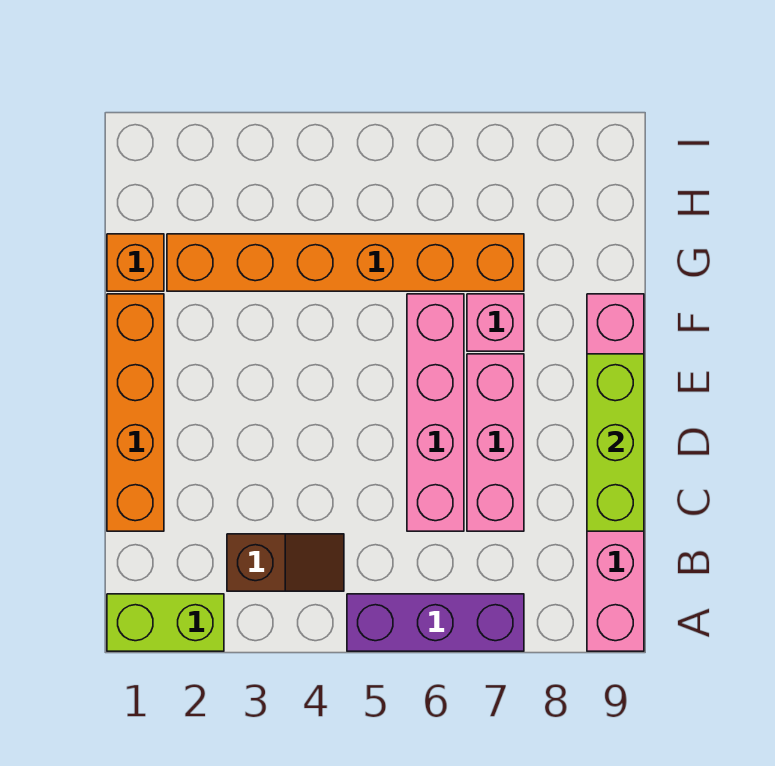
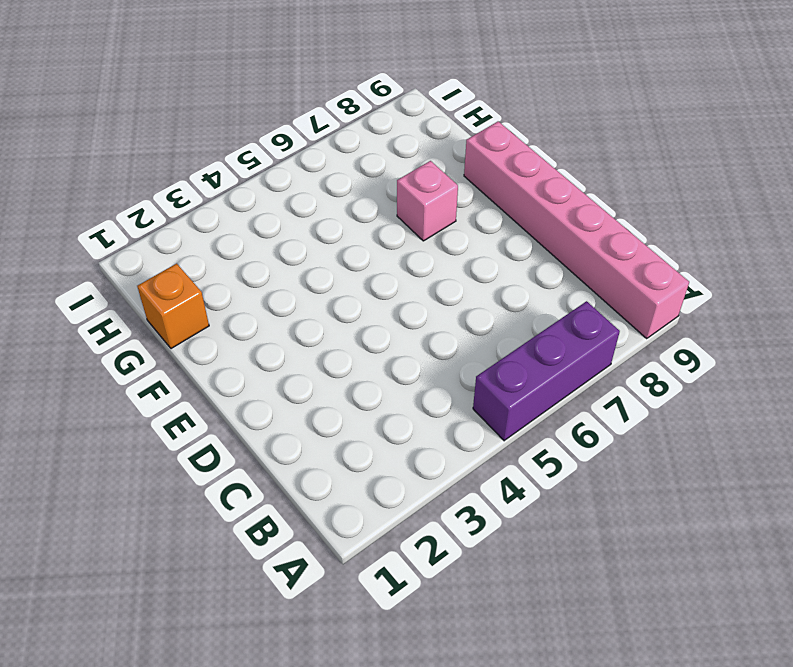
none -> lime brick A1:A2 level 1
none -> brown slope B3:B4 level 1 top 3

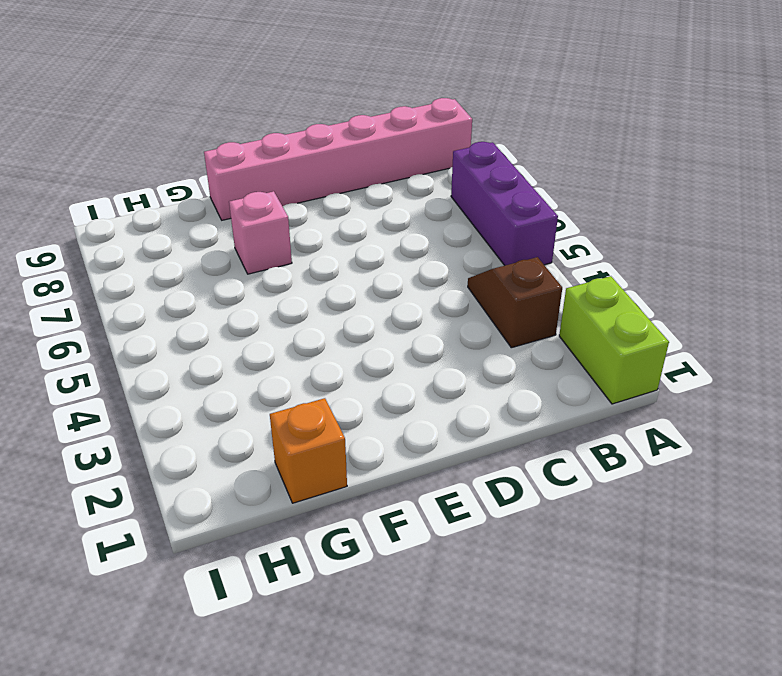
none -> orange brick C1:F1 level 1
none -> pink brick C6:F6 level 1

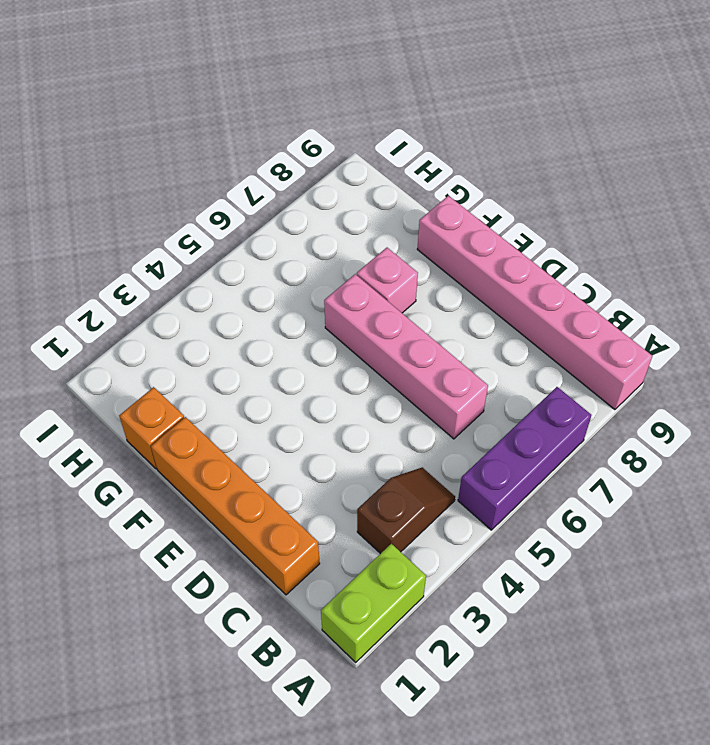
none -> pink brick C7:E7 level 1
none -> orange brick G2:G7 level 1

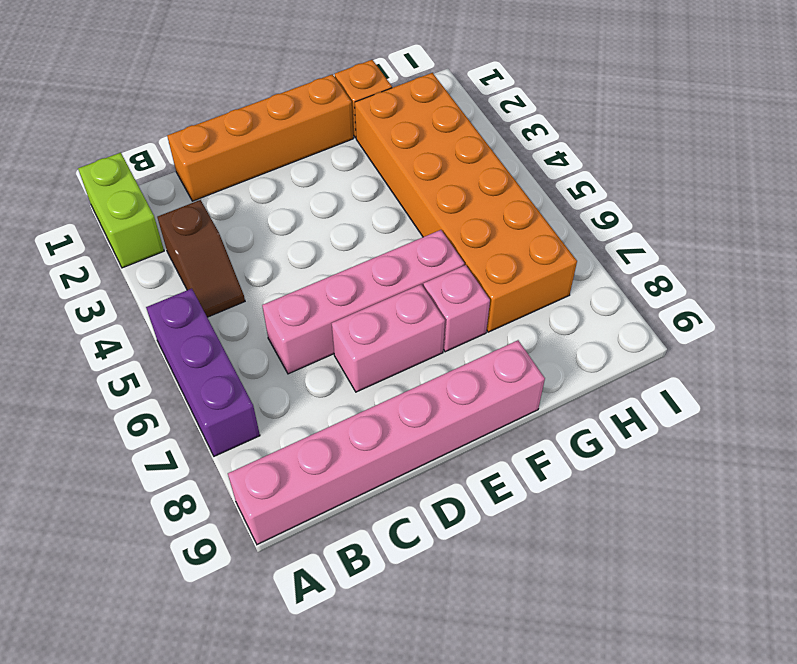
pink brick D7:E7 level 1 -> pink brick C7:E7 level 1
orange brick G2:H7 level 1 -> orange brick G2:G7 level 1
none -> lime brick C9:E9 level 2

